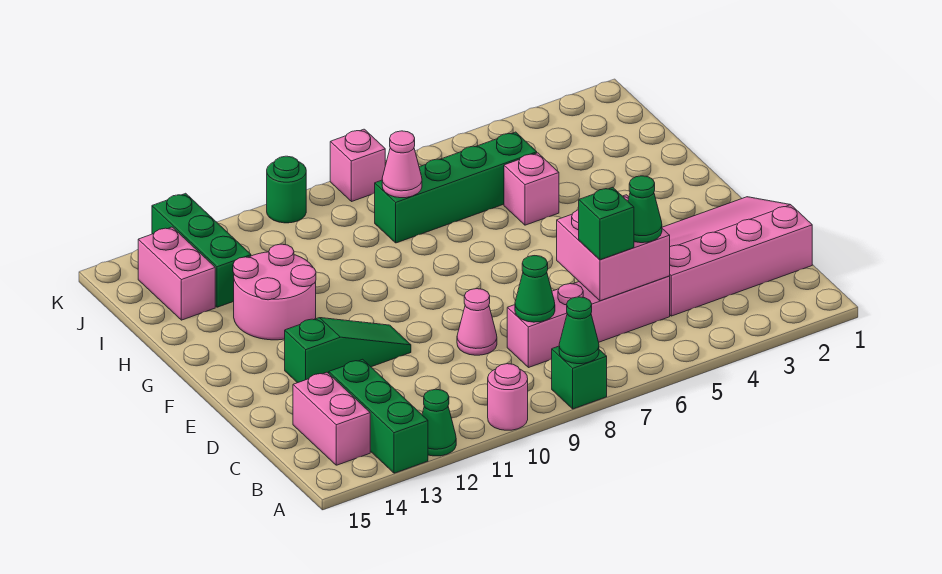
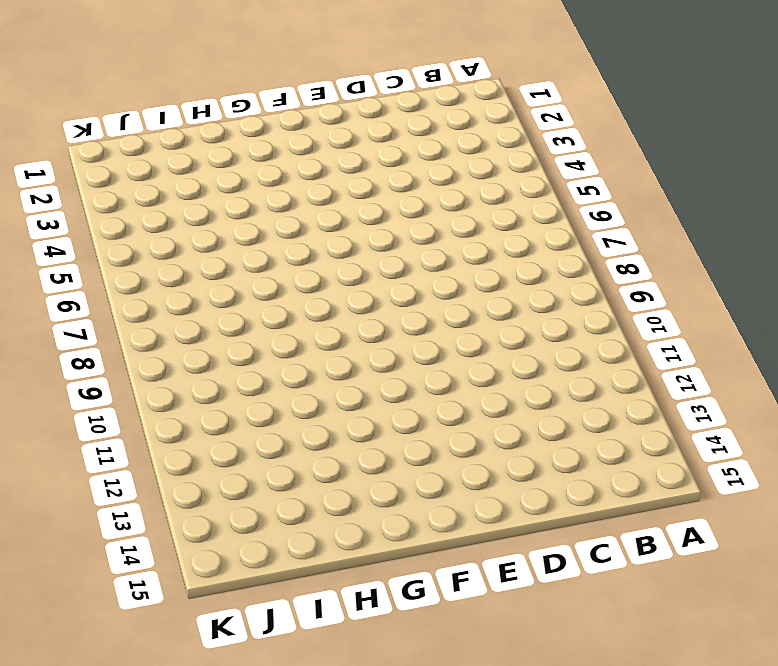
none -> green brick A8 level 1
none -> pink round brick A10 level 1
none -> green cone A12 level 1

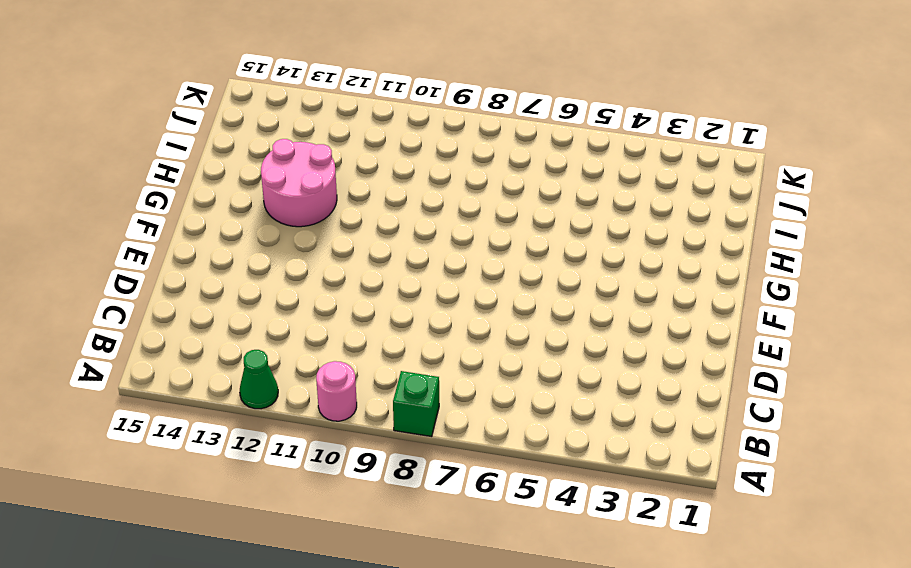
none -> green brick A13:C13 level 1
none -> pink brick B14:C14 level 1
none -> pink slope C1:E4 level 1 top C

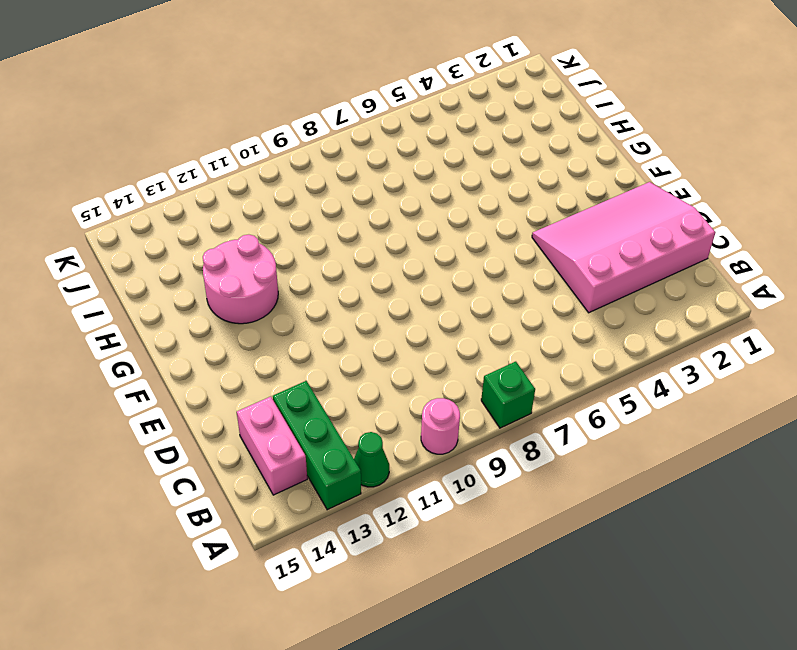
none -> pink brick C5:C8 level 1
none -> pink cone D9 level 1
none -> green slope E11:E13 level 1 top 13

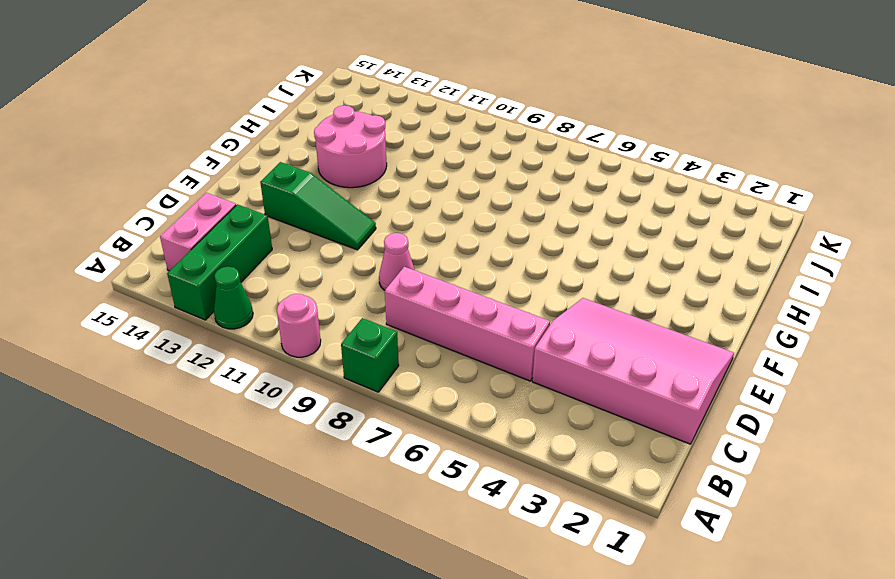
none -> pink brick H5 level 1
none -> green brick I5:I8 level 1
none -> green brick I13:K13 level 1

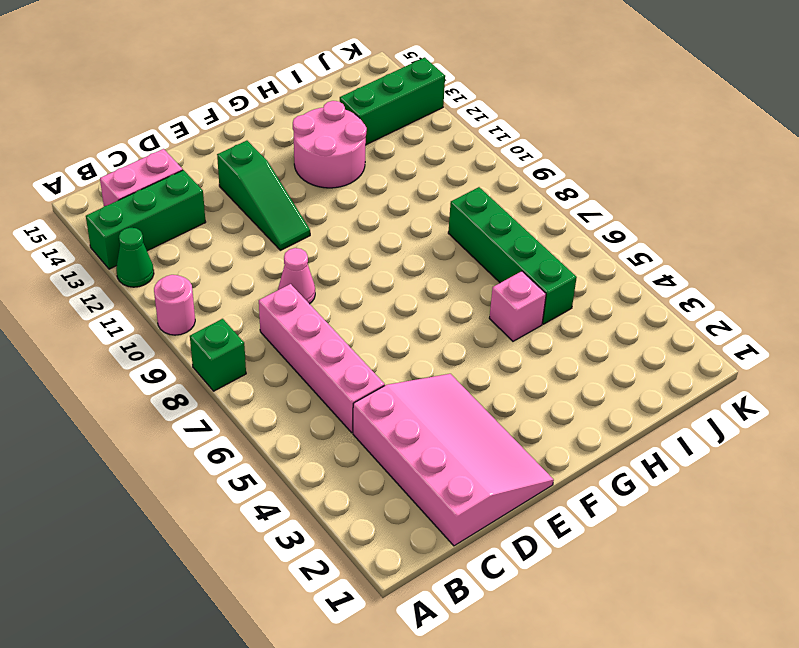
none -> pink brick I14:J14 level 1
none -> pink brick K8 level 1
none -> green round brick K10 level 1

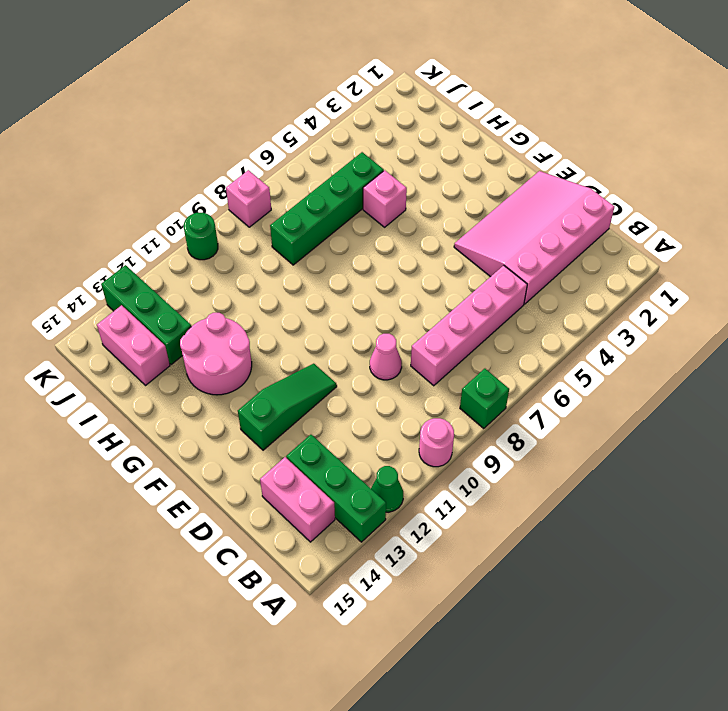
none -> green cone A8 level 2
none -> pink brick C5:D6 level 2
none -> green cone C8 level 2

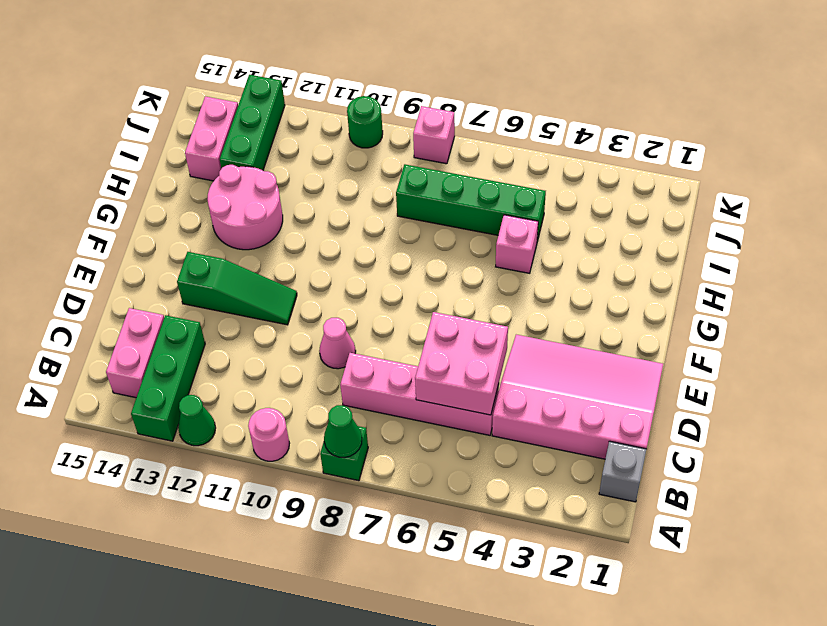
grey brick B1 level 1 -> none
none -> green cone C8 level 2
none -> pink cone I8 level 2
none -> green cone C5 level 3

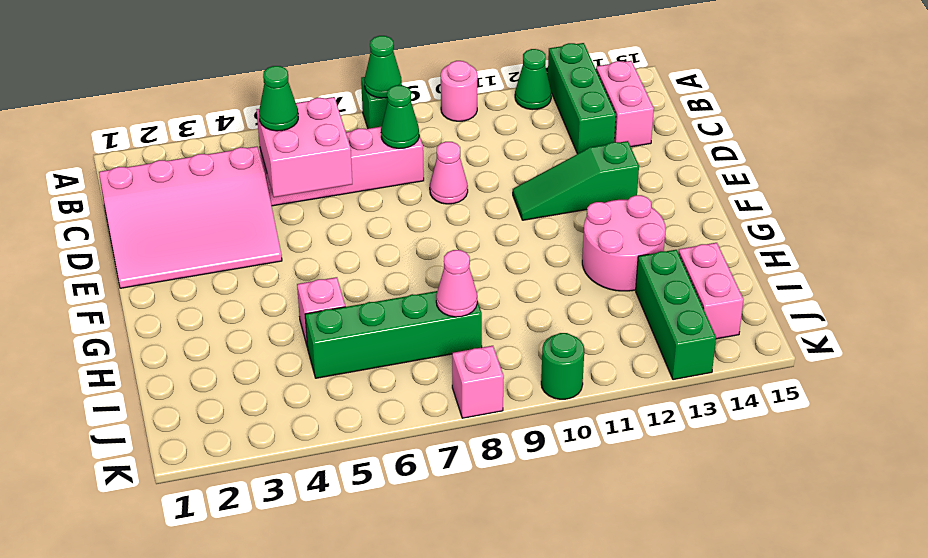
none -> green brick C6 level 3

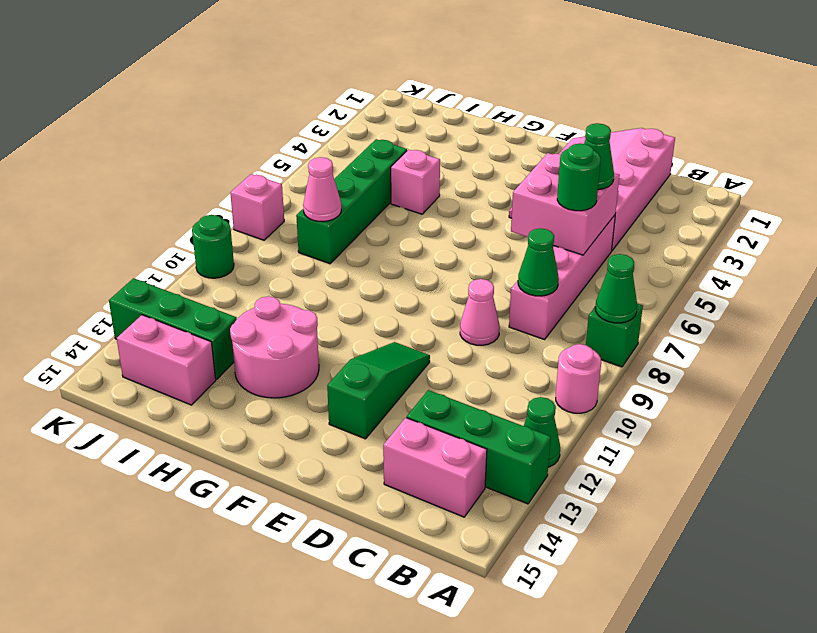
green round brick C6 level 3 -> green brick C6 level 3

